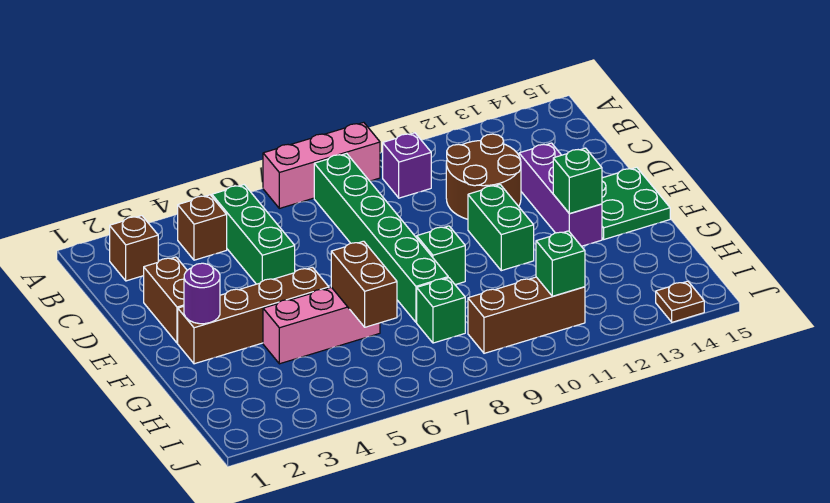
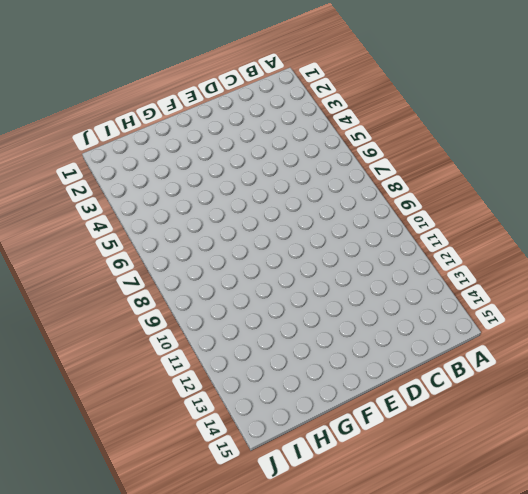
none -> pink brick A7:A9 level 1
none -> brown brick B2 level 1
none -> brown brick B4 level 1

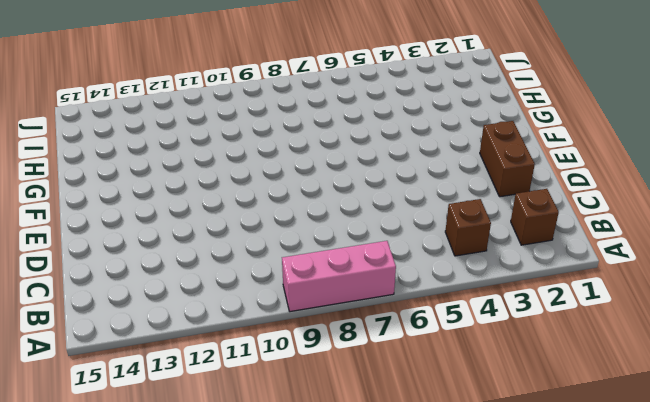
none -> green brick B5:D5 level 1
none -> green brick B8:G8 level 1
none -> purple brick B10 level 1

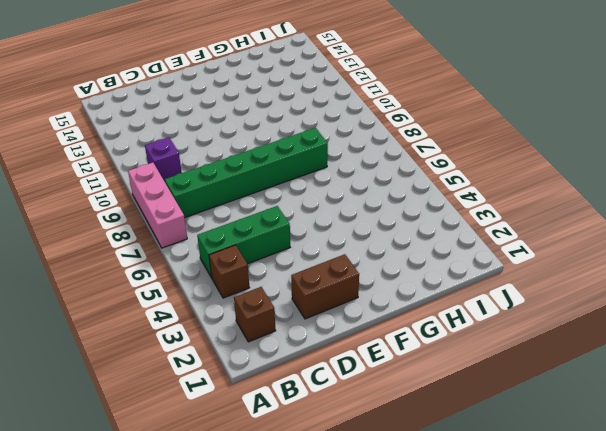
none -> brown round brick C11:D12 level 1
none -> purple brick D13:F13 level 1
none -> green brick E11:F11 level 1

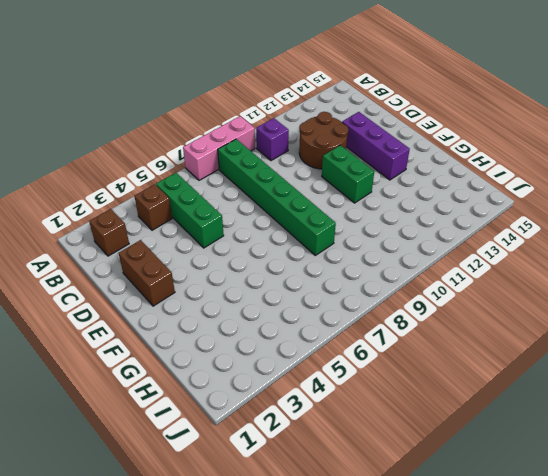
none -> green plate E14:F15 level 1
none -> brown brick F2:F5 level 1
none -> green brick F9 level 1

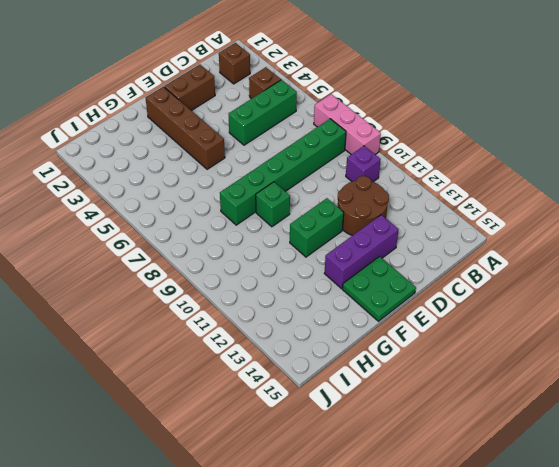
none -> pink brick G4:G6 level 1
none -> green brick H8 level 1
none -> brown brick I9:I11 level 1

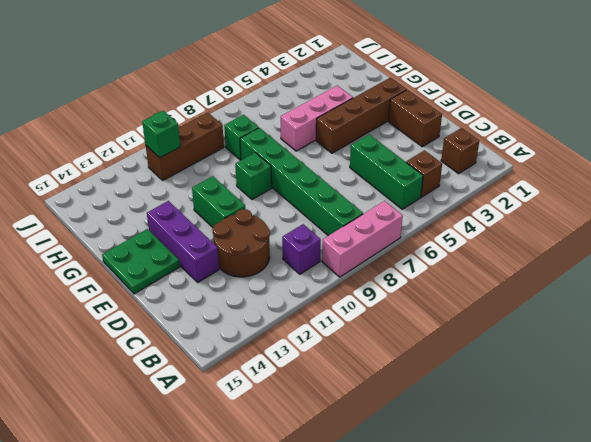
none -> brown plate J14 level 1
none -> purple round brick F2 level 2
none -> green brick F13 level 2

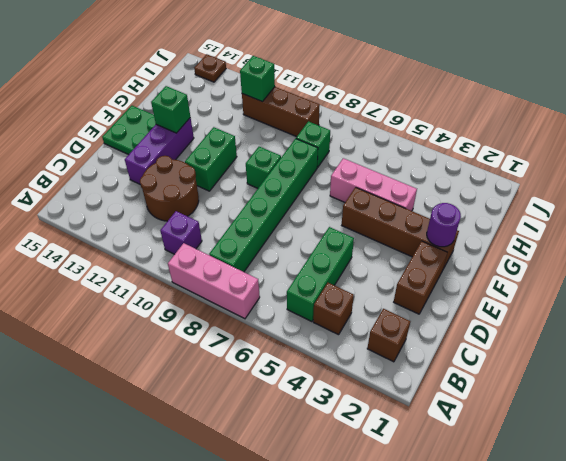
none -> brown brick G6:H6 level 2

